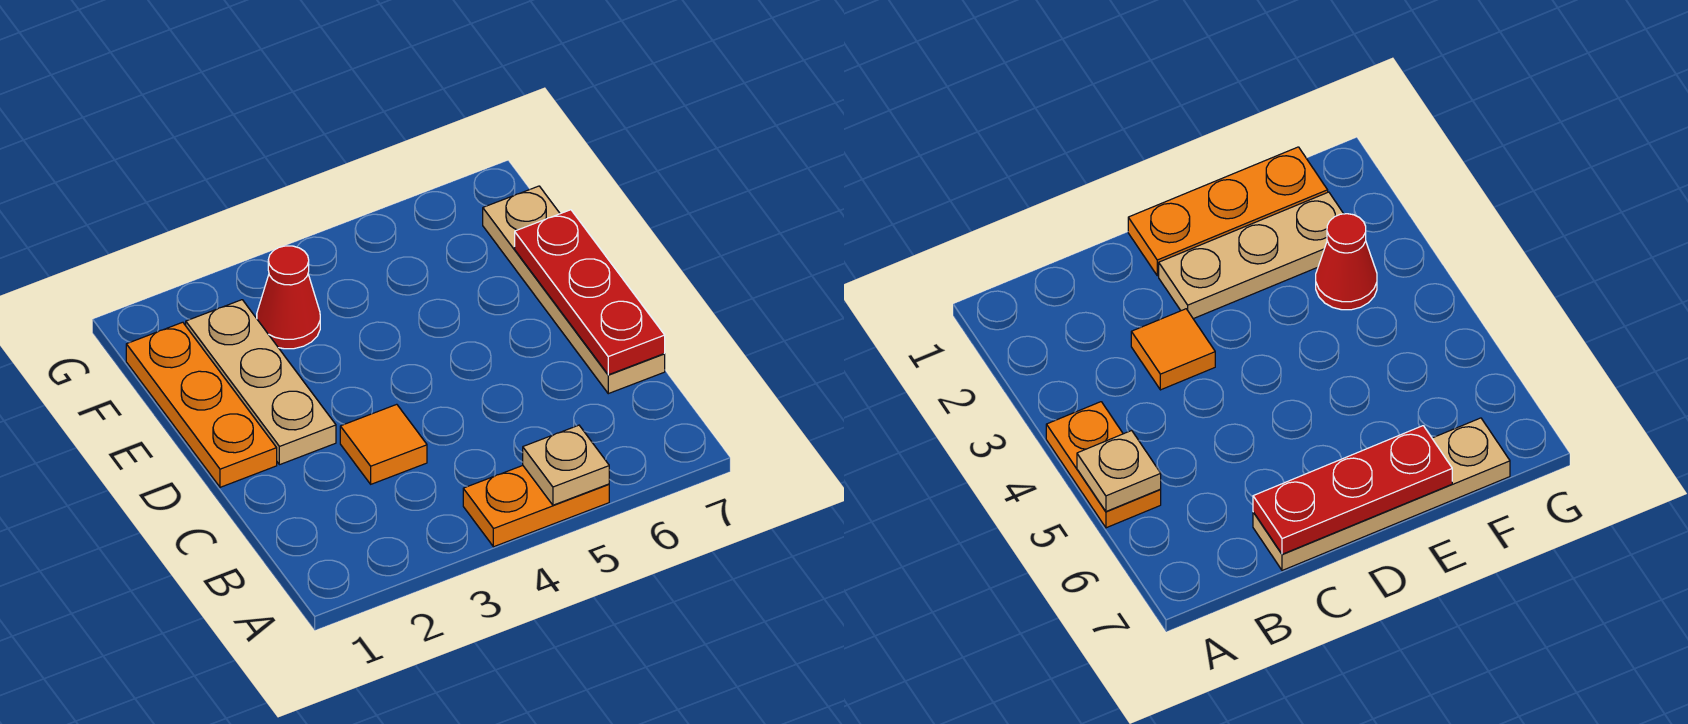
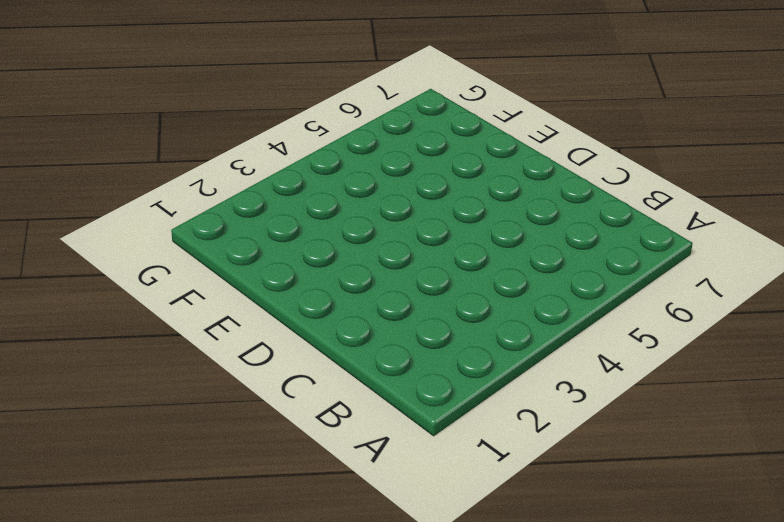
none -> orange plate A4:A5 level 1
none -> orange tile C3 level 1

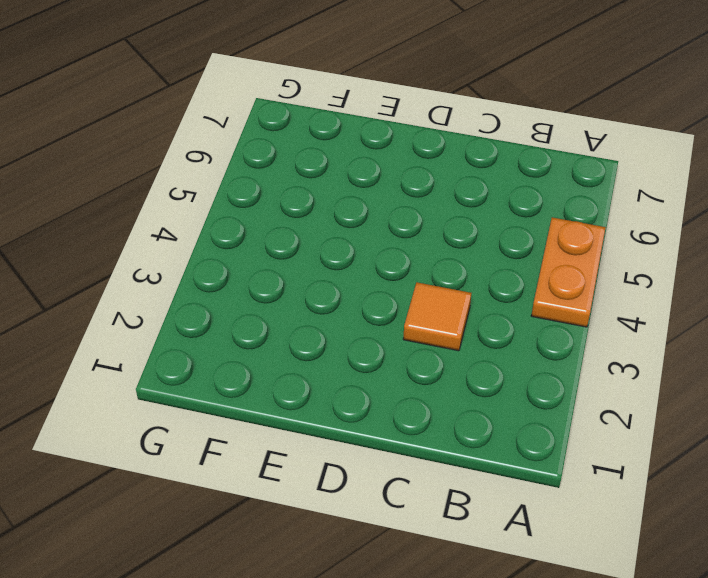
none -> tan plate C7:F7 level 1
none -> orange plate D1:F1 level 1

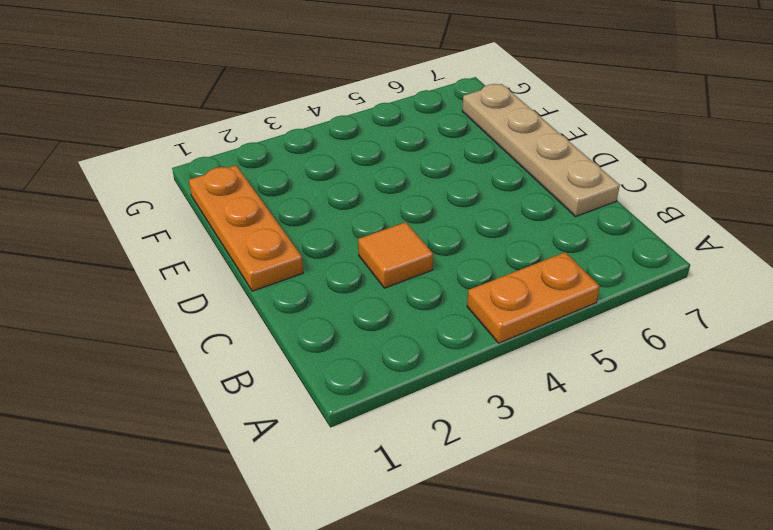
none -> tan plate D2:F2 level 1
none -> red cone F3 level 1

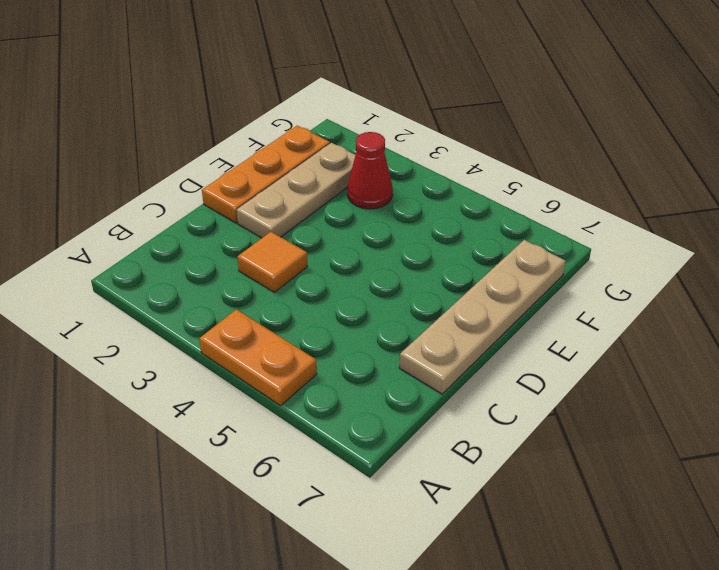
none -> tan plate A5 level 2
none -> red plate C7:E7 level 2

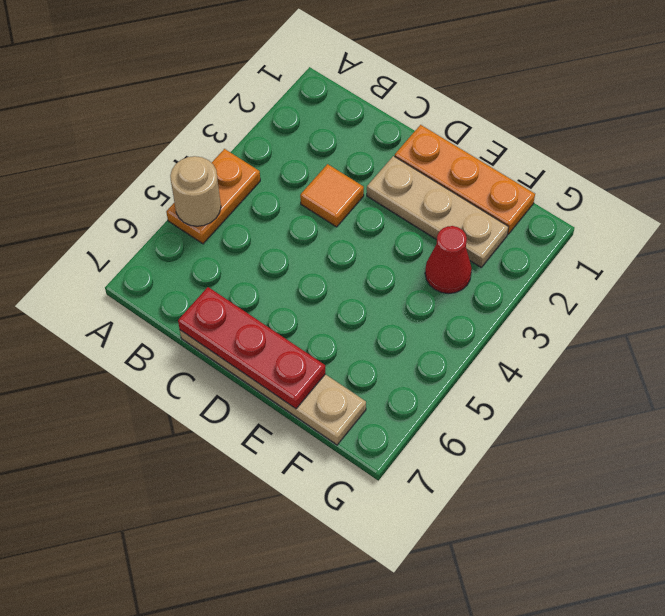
tan round brick A5 level 2 -> tan plate A5 level 2

